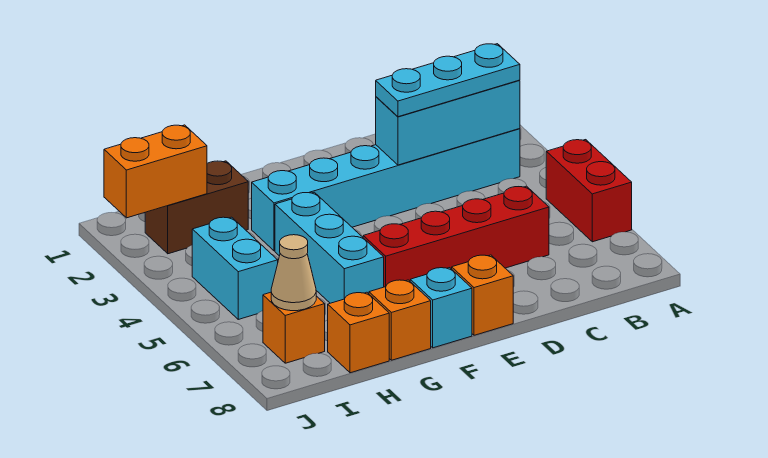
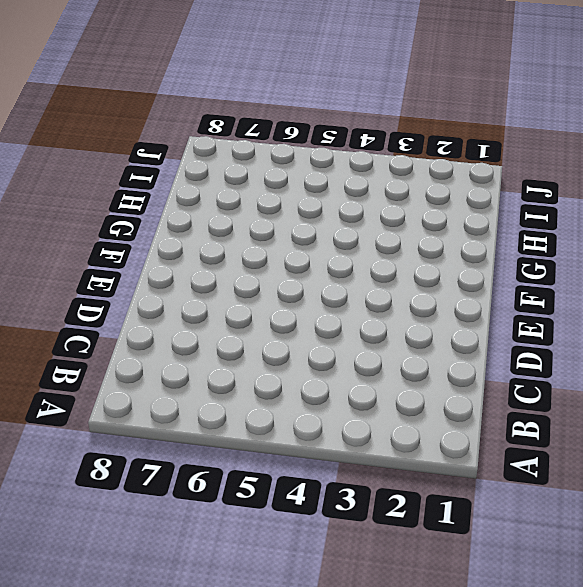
none -> red brick A5:A6 level 1
none -> cyan brick B3:G3 level 1
none -> red brick C6:F6 level 1

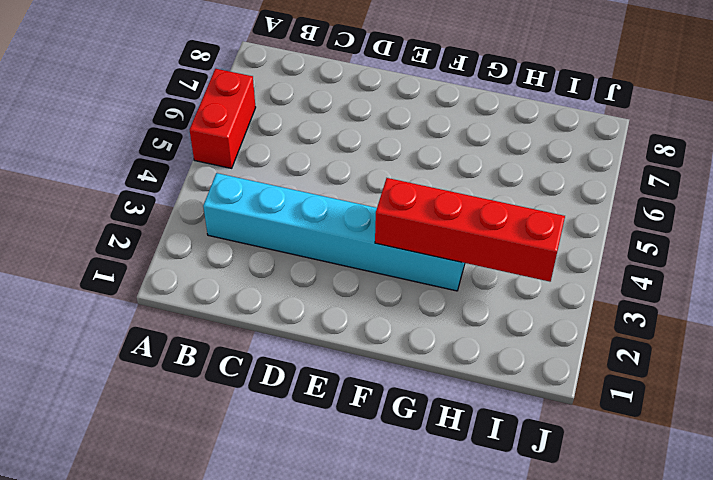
red brick F3:I3 level 2 -> red brick C6:F6 level 1
none -> orange brick E8 level 1
none -> cyan brick F8 level 1
none -> cyan brick G4:G6 level 1

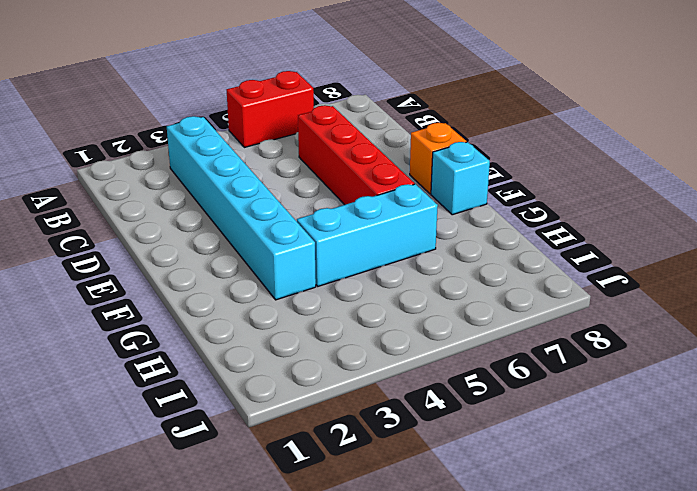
none -> orange brick G8 level 1
none -> brown brick H2:I2 level 1
none -> orange brick H8 level 1

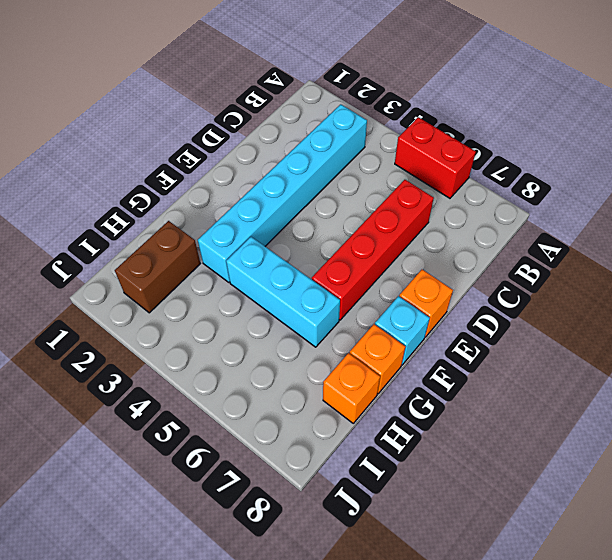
none -> cyan brick I4:I5 level 1
none -> orange brick I7 level 1
none -> cyan brick B3:D3 level 2

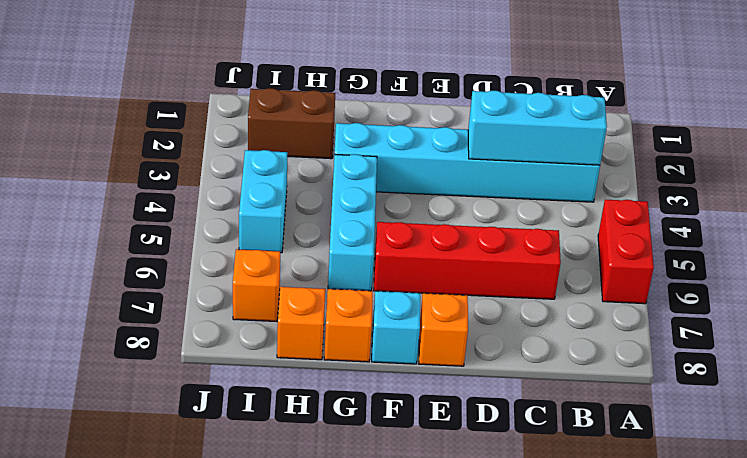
none -> orange brick I2:J2 level 2
none -> tan cone I7 level 2
none -> cyan plate B3:D3 level 3

